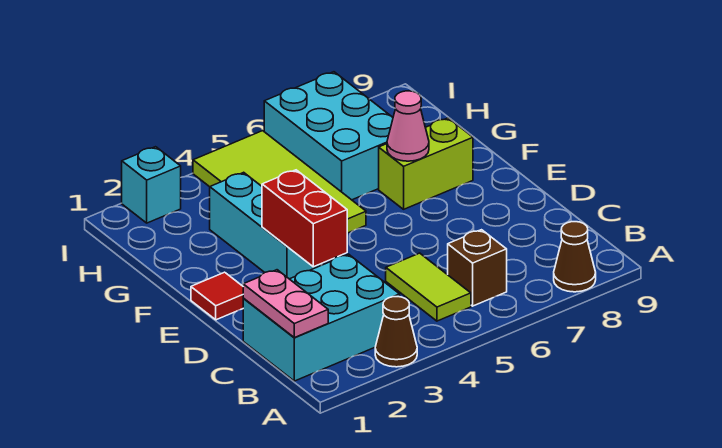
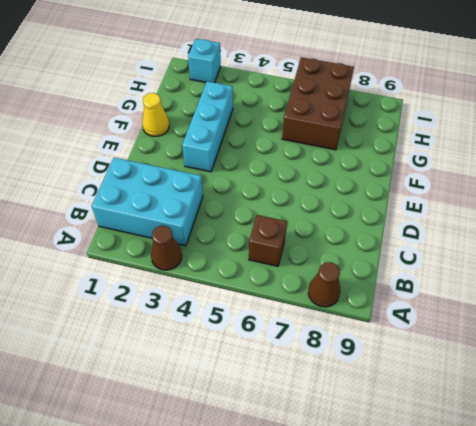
yellow cone F1 level 1 -> none
brown brick G6:I7 level 1 -> cyan brick G6:I7 level 1
none -> lime tile B5:C5 level 1
none -> red tile E1 level 1
none -> lime tile F4:I5 level 1

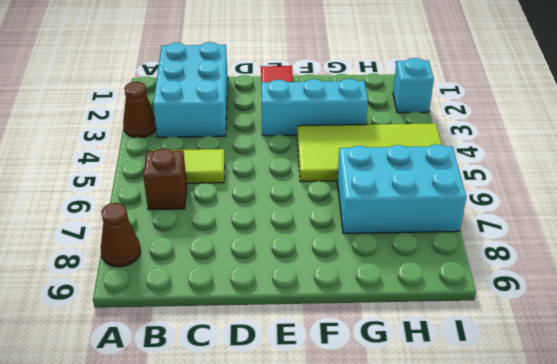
none -> lime brick F7:F8 level 1
none -> pink plate B1:C1 level 2
none -> red brick D3:E3 level 2

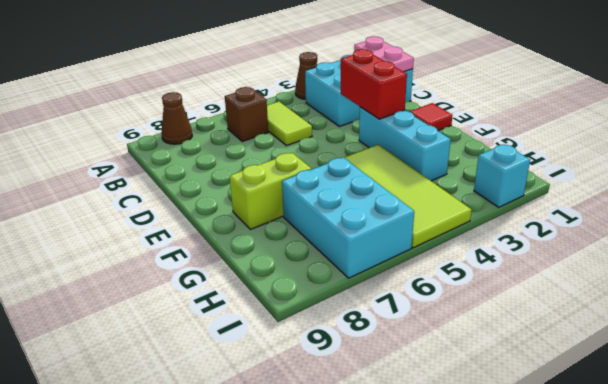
none -> pink cone F7 level 2

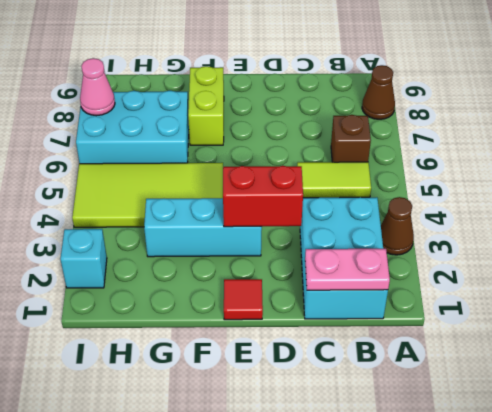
pink cone I7 level 2 -> pink cone F7 level 2

